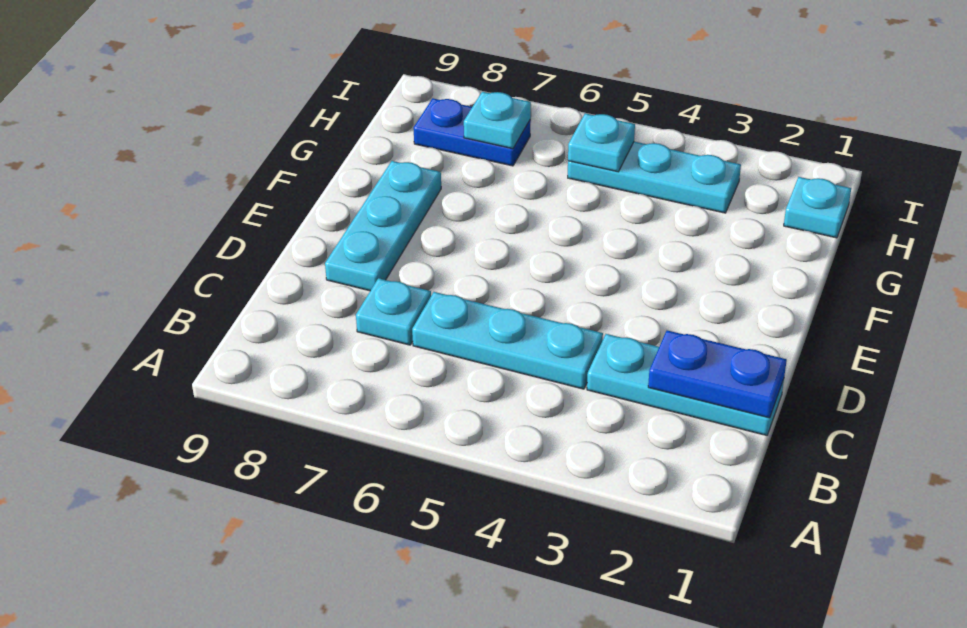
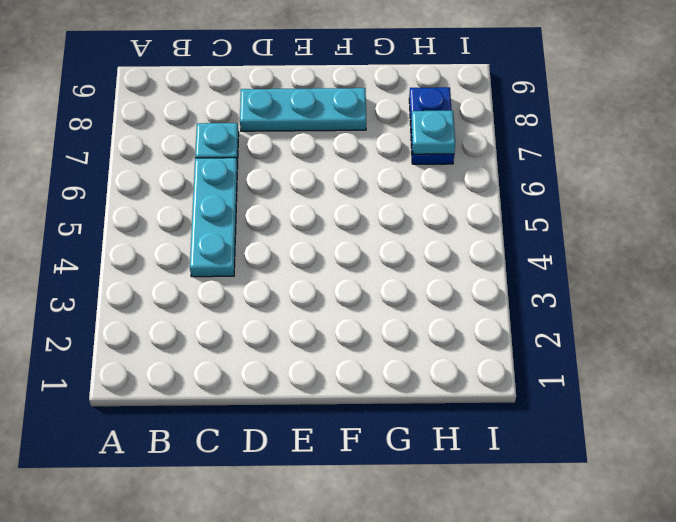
none -> cyan plate C1:C3 level 1
none -> cyan plate H1 level 1

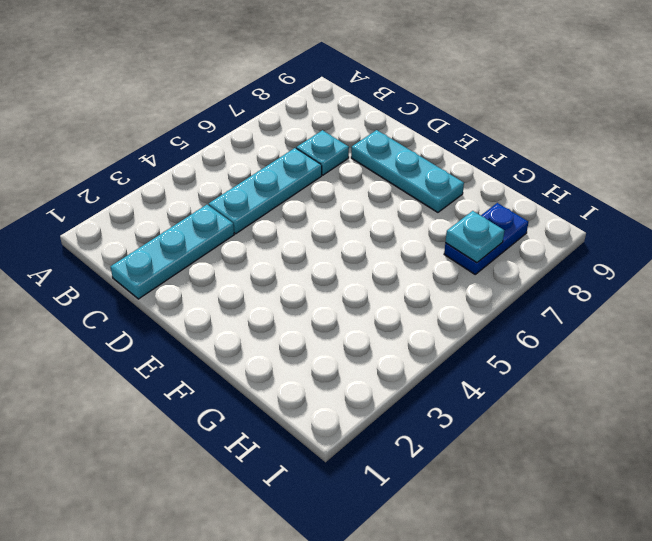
none -> cyan plate H1 level 1
none -> cyan plate H3:H5 level 1

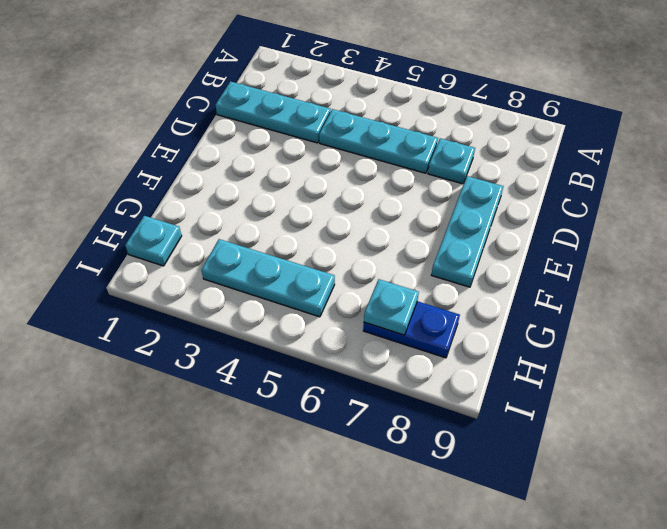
none -> blue plate C1:C2 level 2
none -> cyan plate H5 level 2

